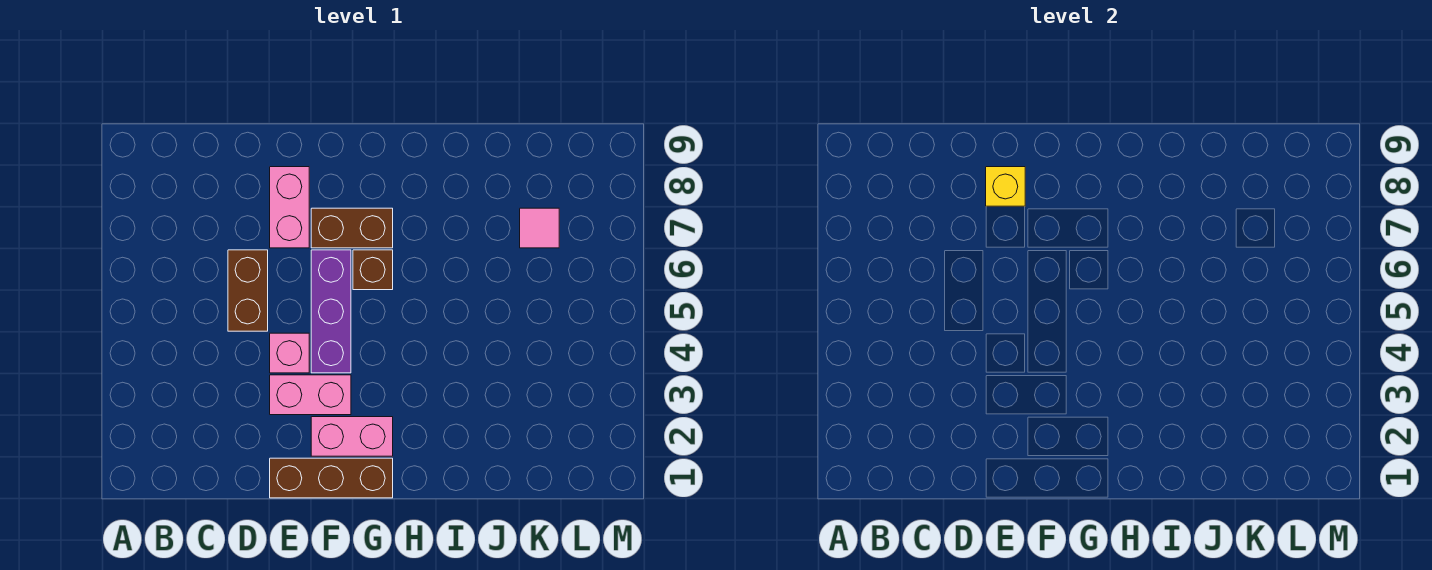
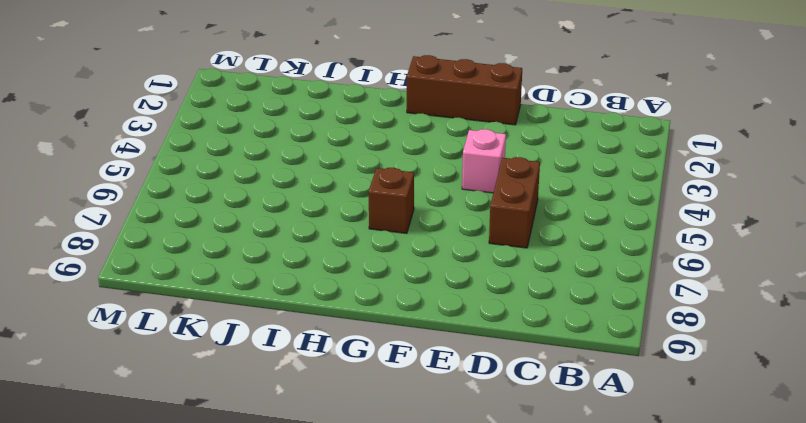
none -> pink brick E3:F3 level 1
none -> pink brick E7:E8 level 1

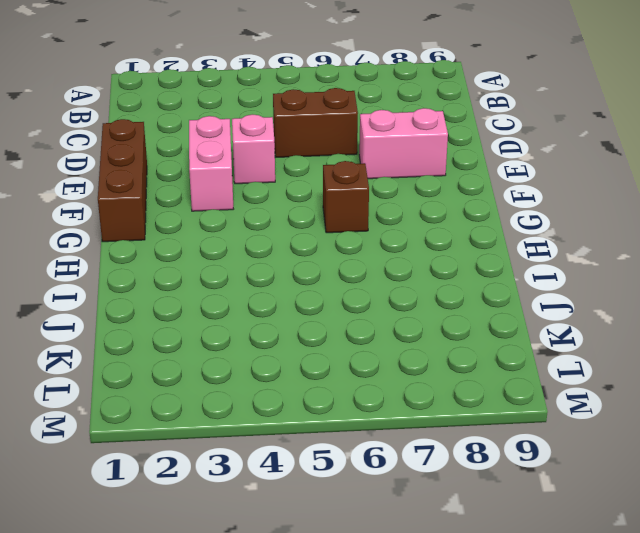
none -> pink brick F2:G2 level 1
none -> purple brick F4:F6 level 1

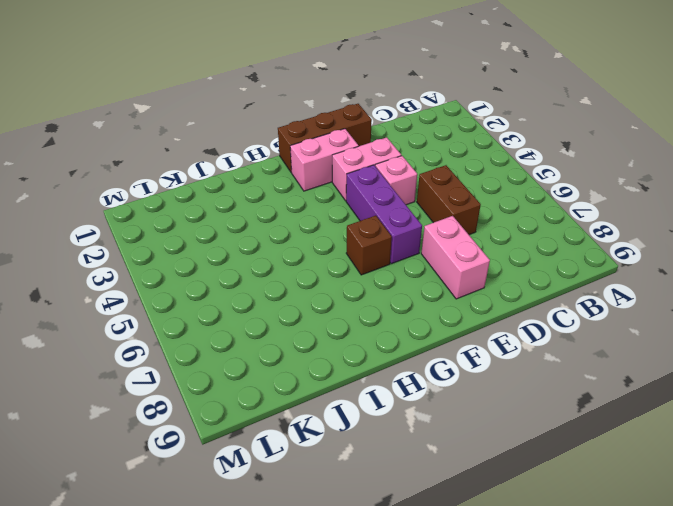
none -> brown brick F7:G7 level 1
none -> pink tile K7 level 1

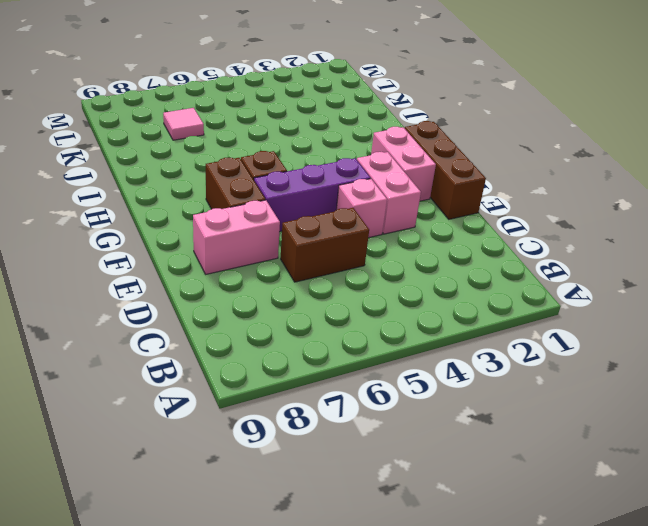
none -> yellow brick E8 level 2

